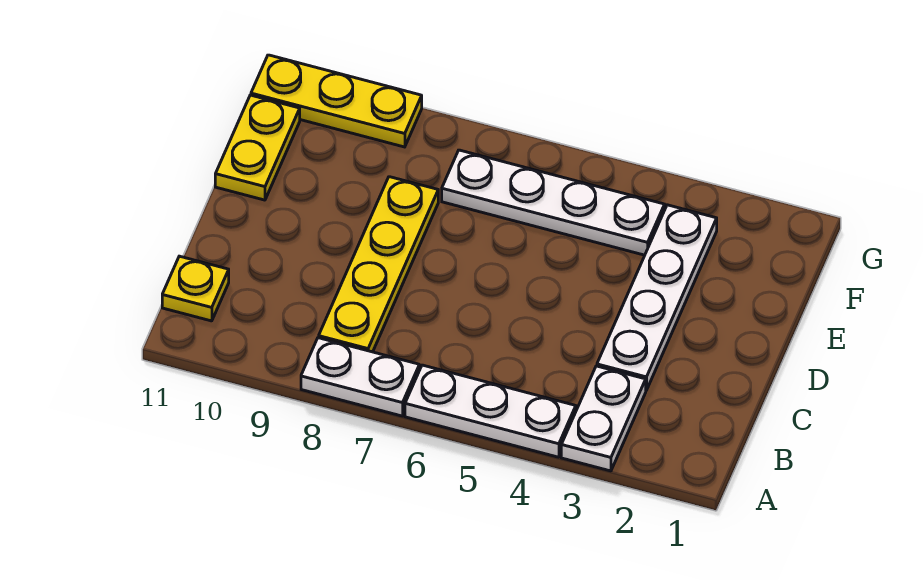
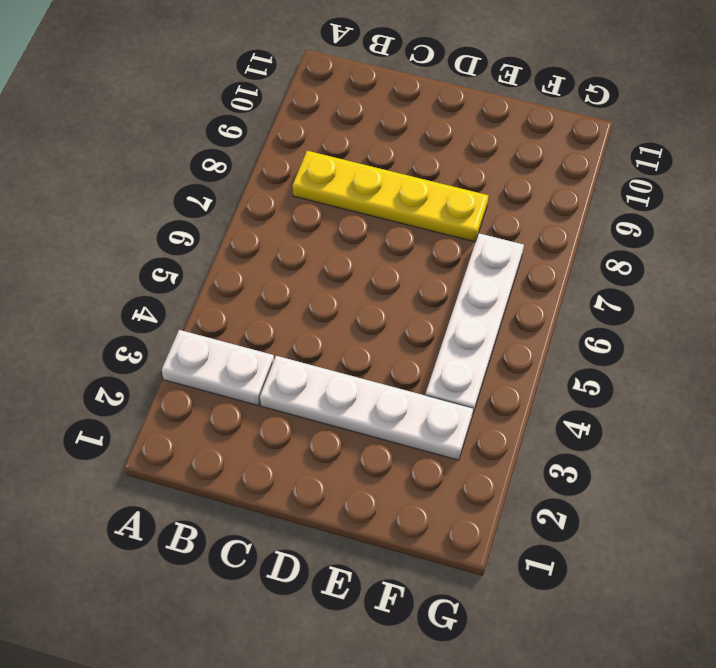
none -> white plate A4:A6 level 1
none -> white plate A7:A8 level 1

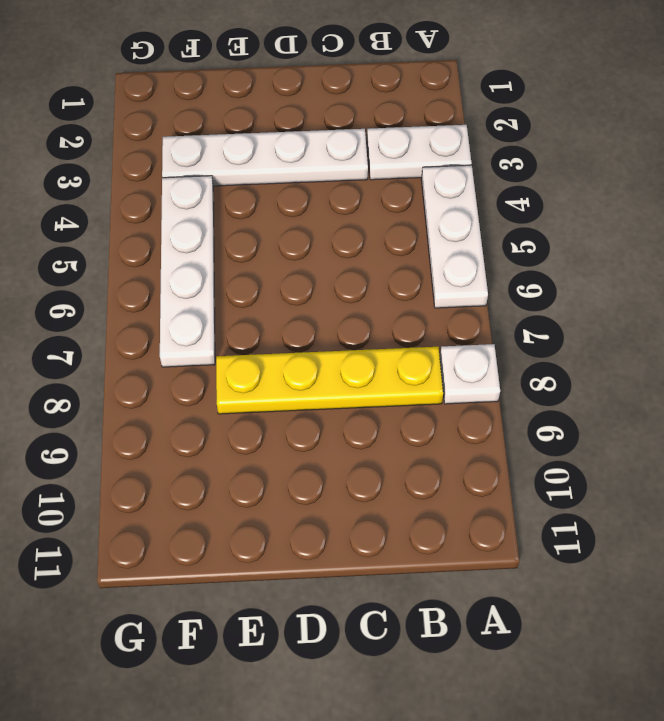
white plate A8 level 1 -> white plate A7:A8 level 1
none -> yellow plate B11 level 1
none -> yellow plate E11:F11 level 1

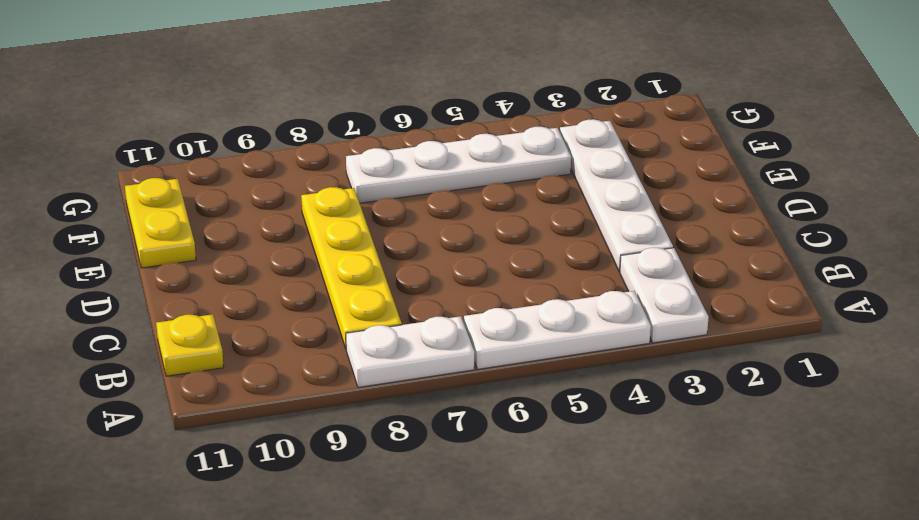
none -> yellow plate G9:G11 level 1

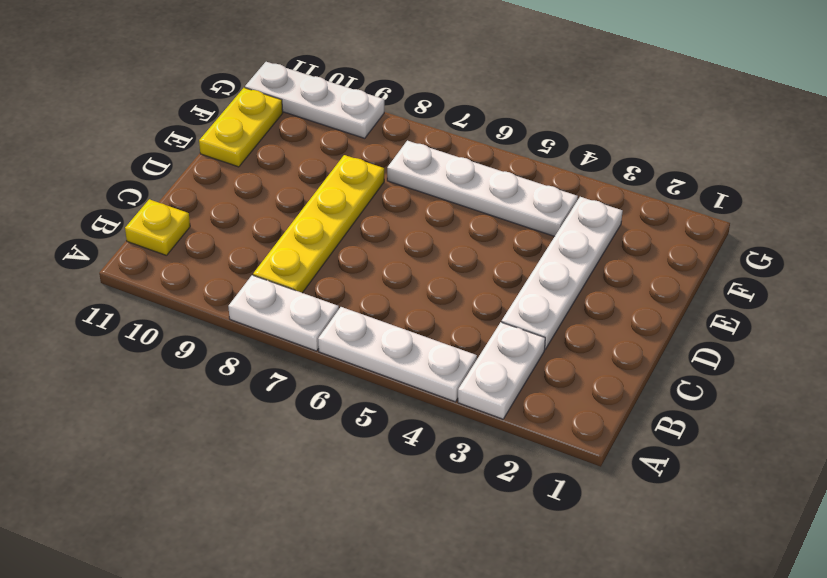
white plate G9:G11 level 1 -> yellow plate G9:G11 level 1

